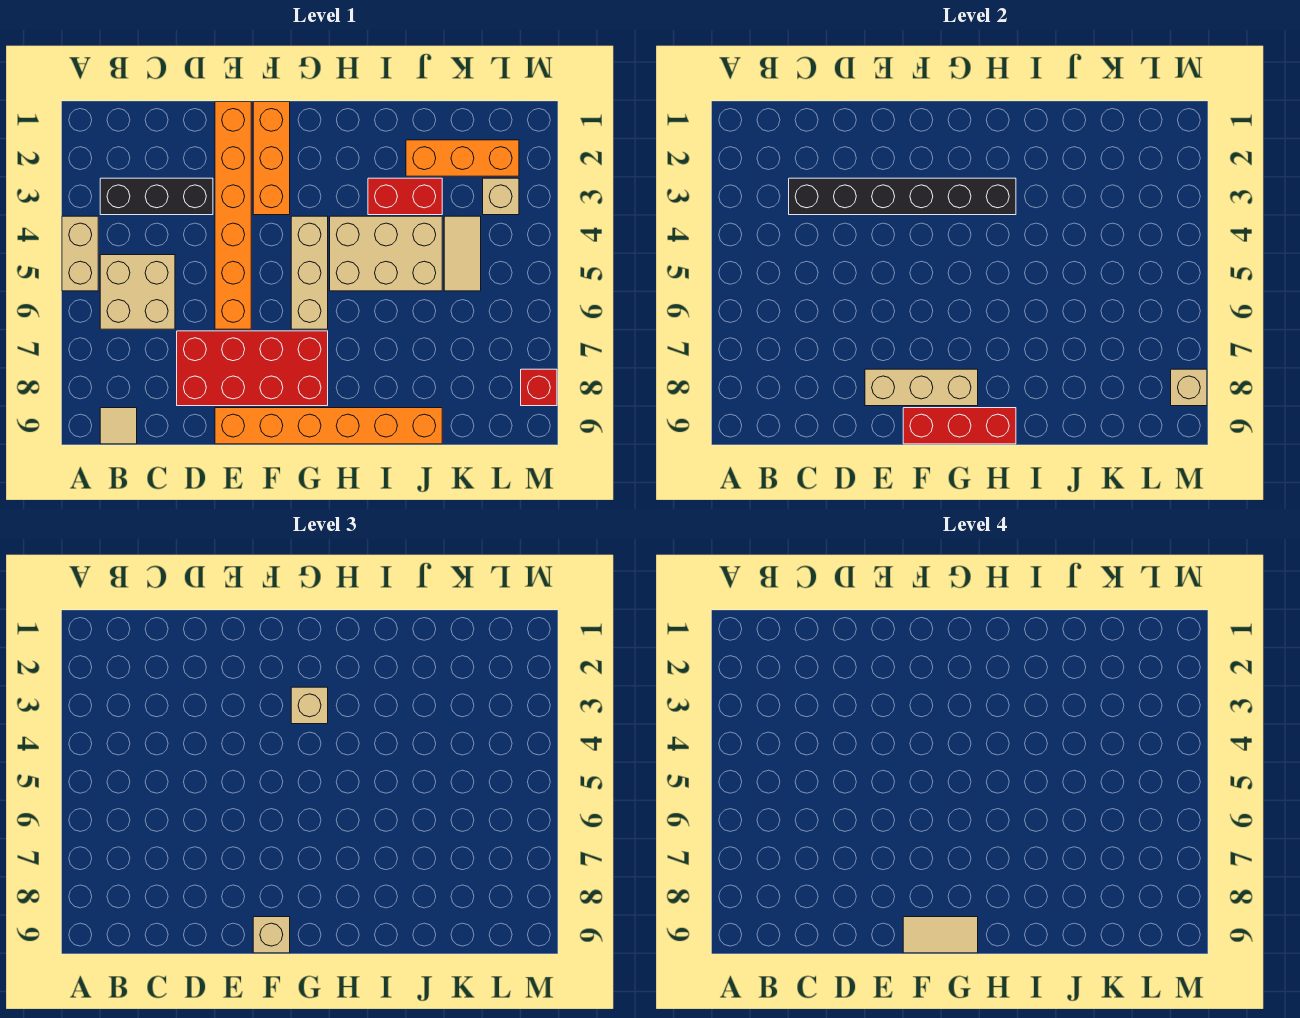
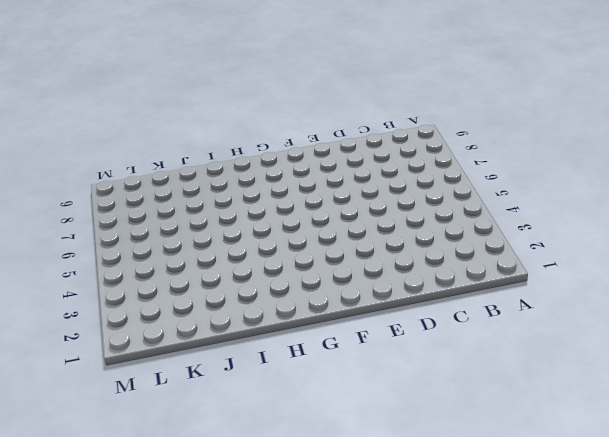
none -> tan brick A4:A5 level 1
none -> black brick B3:D3 level 1
none -> tan brick B5:C6 level 1

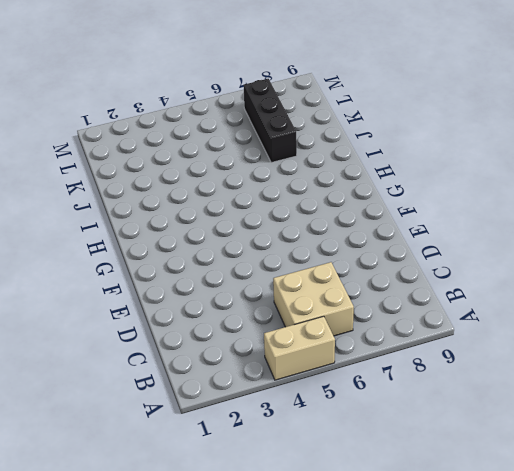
black brick J7:L7 level 1 -> black brick B3:D3 level 1
none -> tan tile B9 level 1
none -> red brick D7:G8 level 1
none -> orange brick E1:E6 level 1

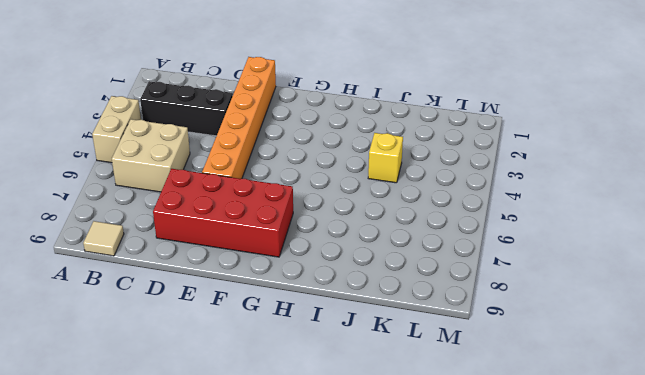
yellow brick J4 level 1 -> tan brick H4:J5 level 1
none -> orange brick E9:J9 level 1
none -> orange brick F1:F3 level 1
none -> tan brick G4:G6 level 1

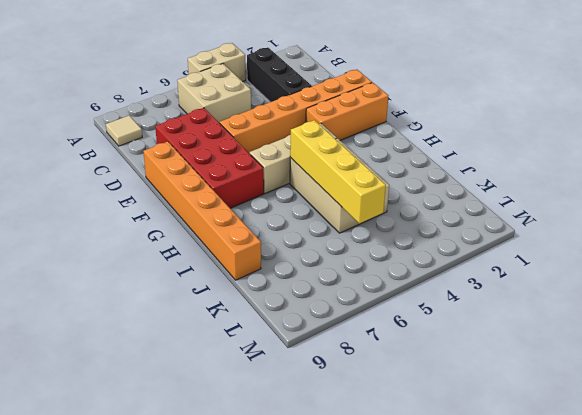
yellow brick H5:K5 level 2 -> none
none -> red brick I3:J3 level 1
none -> orange brick J2:L2 level 1
none -> tan tile K4:K5 level 1

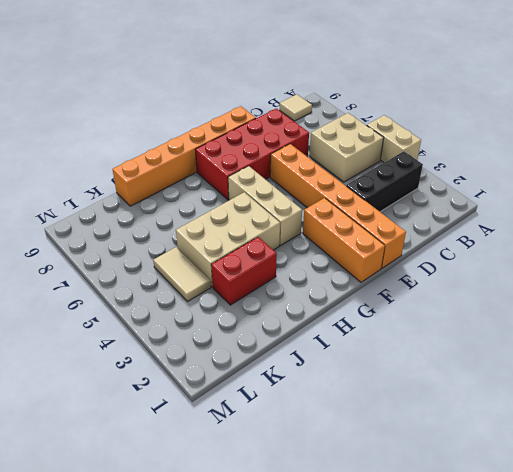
none -> orange brick J2:L2 level 1
none -> tan brick L3 level 1
none -> red brick M8 level 1

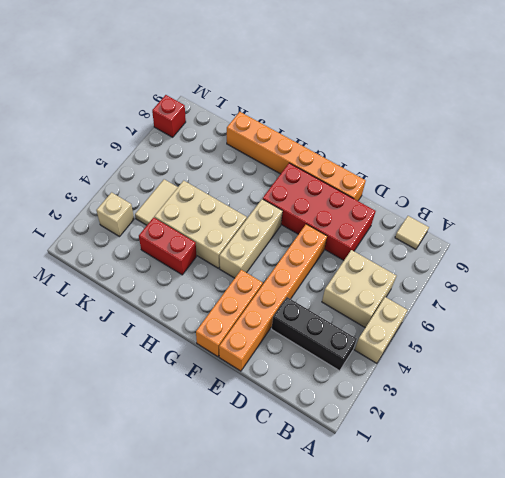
none -> orange brick J2:L2 level 1
none -> black brick C3:H3 level 2
none -> tan brick E8:G8 level 2

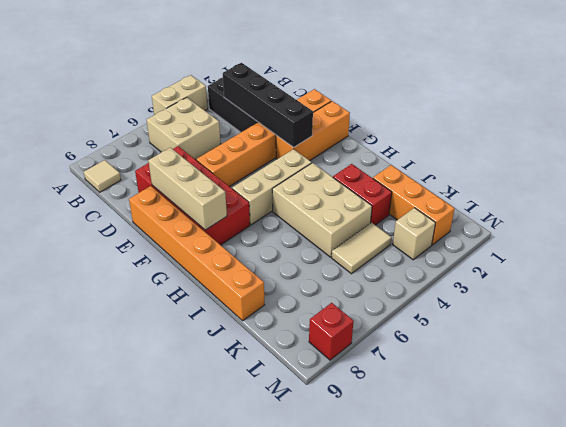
black brick C3:F3 level 2 -> black brick C3:H3 level 2
none -> red brick F9:H9 level 2
none -> tan brick M8 level 2
none -> tan brick F9 level 3

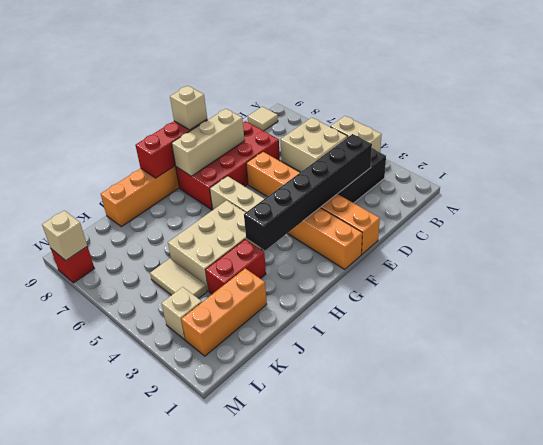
none -> tan brick G3 level 3
none -> tan tile F9:G9 level 4

